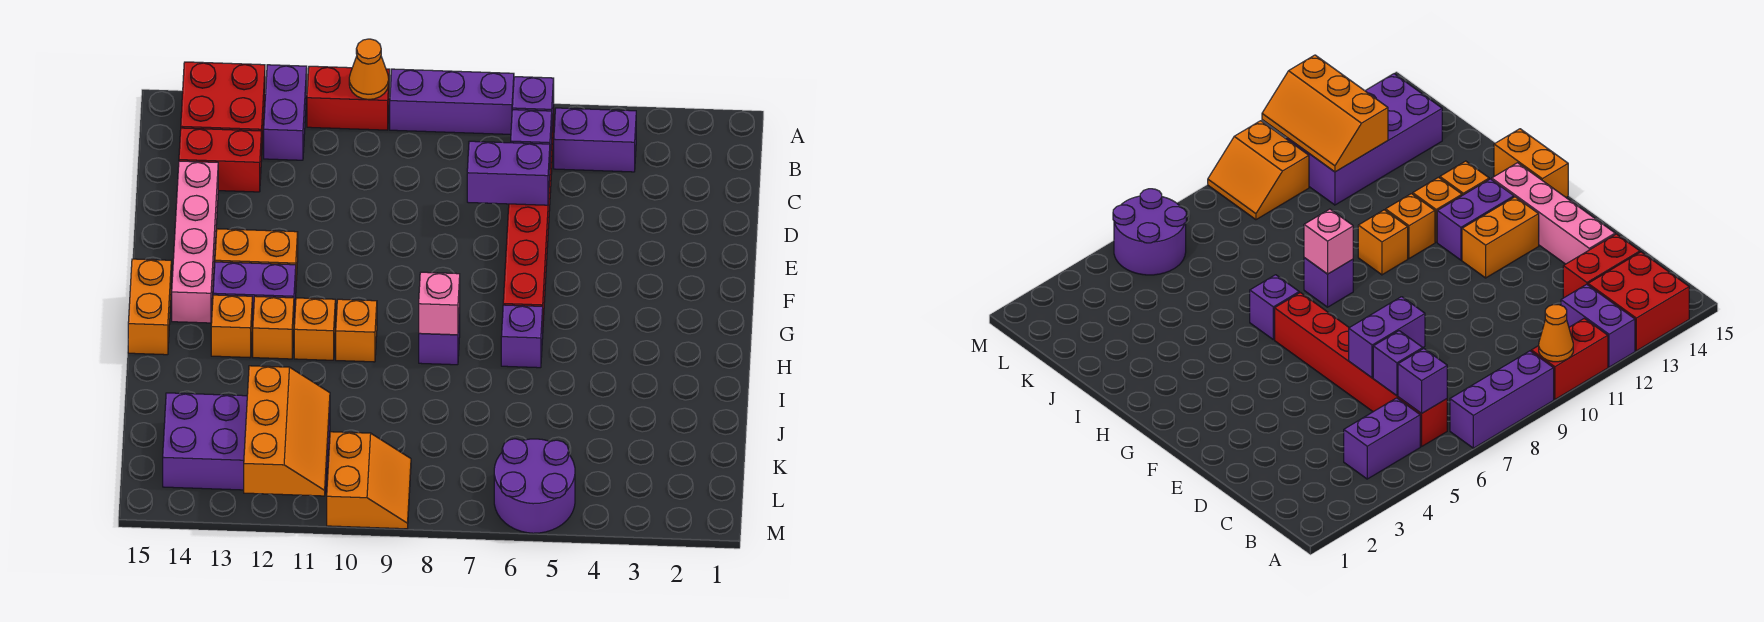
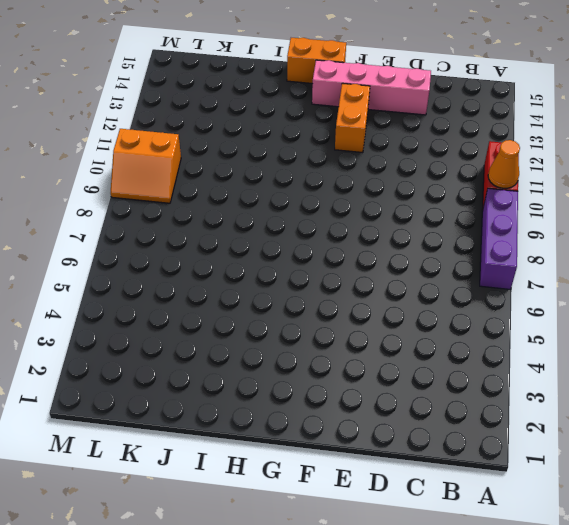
none -> purple brick A12:B12 level 1
none -> red brick A13:B14 level 1
none -> purple brick B4:B5 level 1

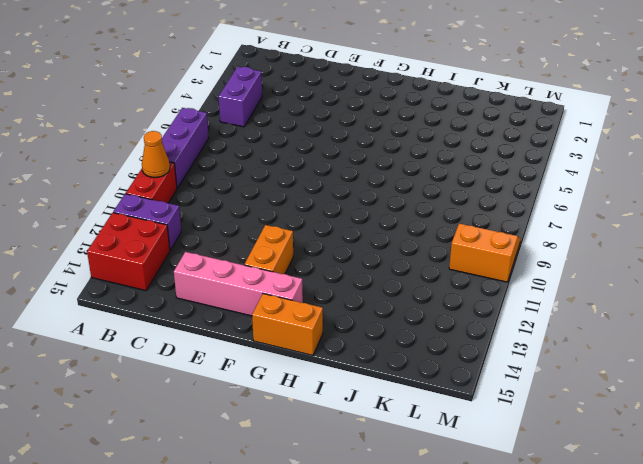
none -> red brick B6:G6 level 1
none -> red brick C13:C14 level 1
none -> purple brick G12:G13 level 1

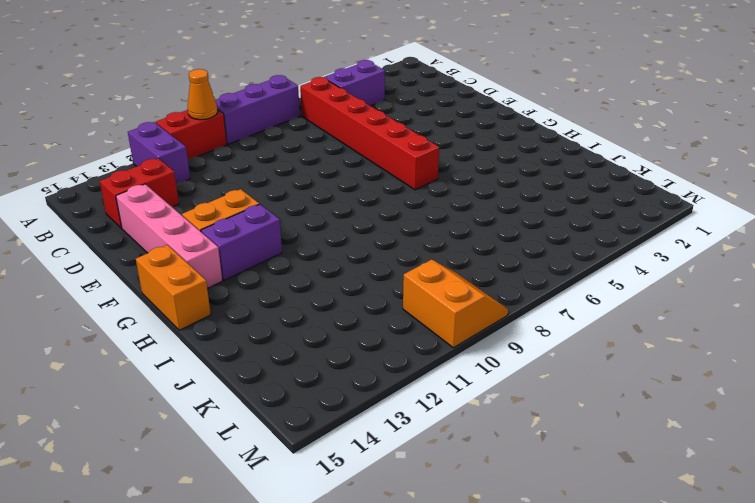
none -> red brick A13:B14 level 1
none -> purple brick H6 level 1
none -> purple brick H8 level 1

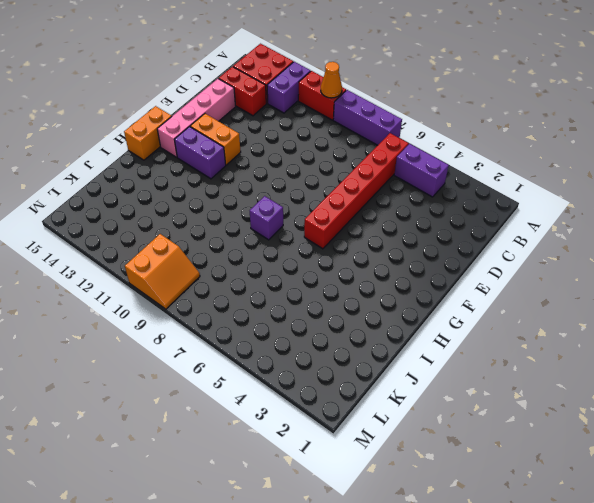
none -> purple brick H6 level 1
none -> orange brick H10 level 1
none -> orange brick H11 level 1

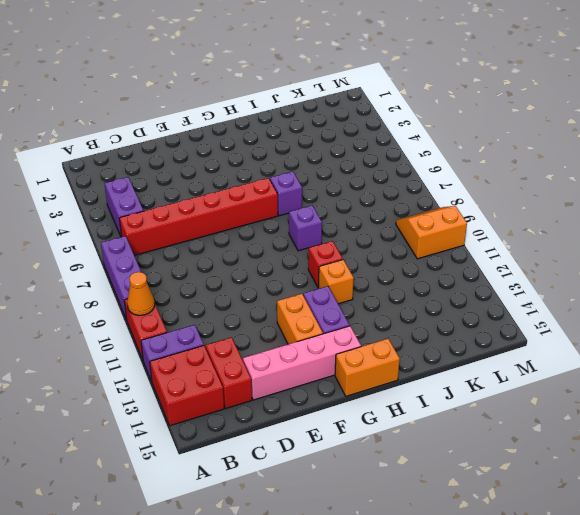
red brick H10 level 1 -> orange brick H10 level 1
none -> orange brick H12 level 1
none -> orange brick H13 level 1
none -> purple brick K11:L14 level 1

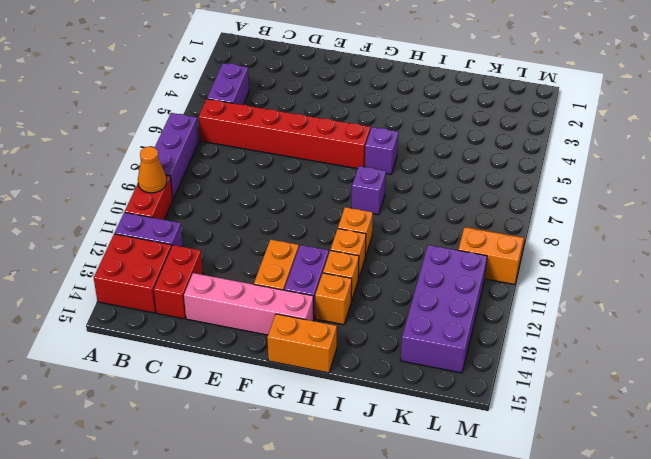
none -> purple round brick L5:M6 level 1
none -> purple brick B6 level 2
none -> purple brick C6 level 2

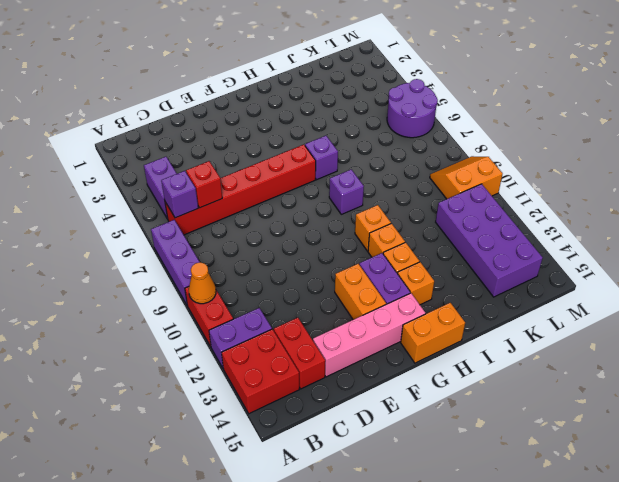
red brick C6 level 2 -> purple brick C6 level 2
none -> purple brick D6:D7 level 2
none -> pink brick H8 level 2
none -> orange slope K11:M12 level 2 top 12

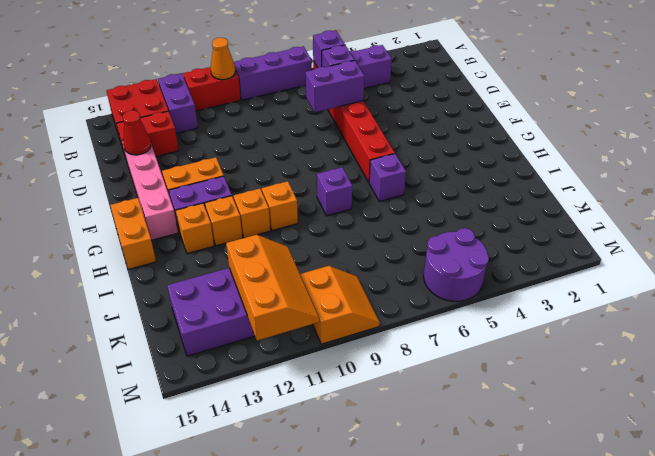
red cone D14 level 2 -> none
none -> pink brick H8 level 2

